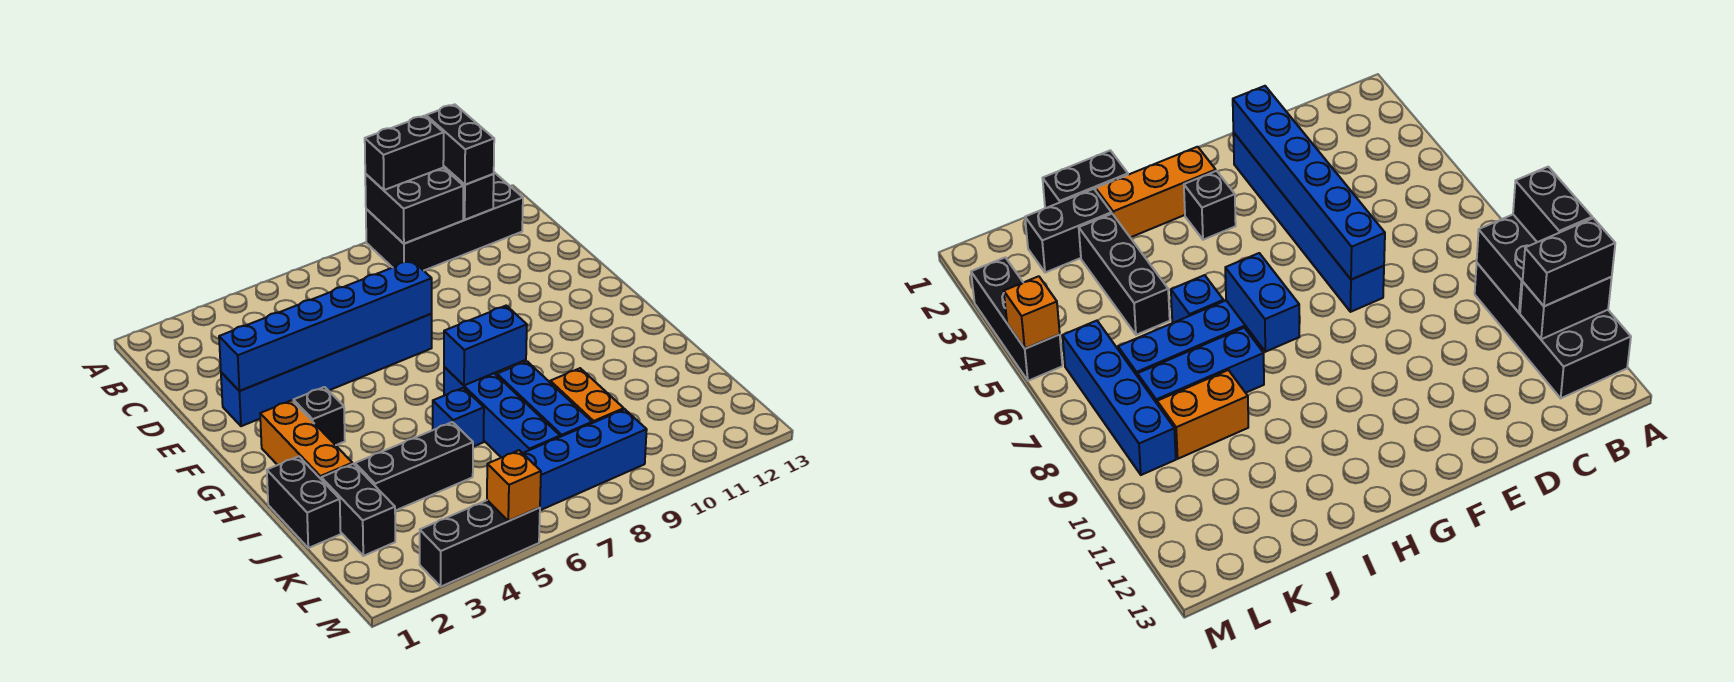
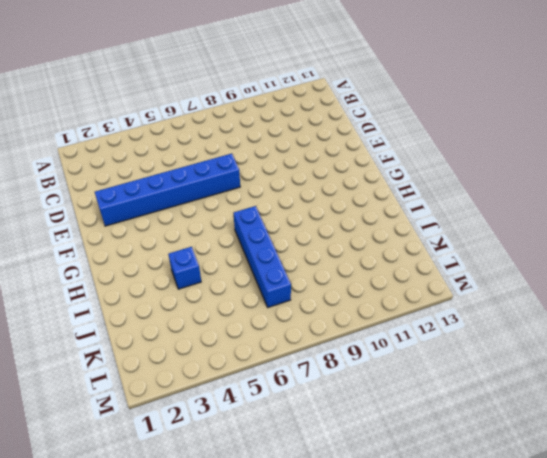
blue brick I4 level 1 -> blue brick I6 level 1
none -> black brick A9:B12 level 1
none -> orange brick G2:I2 level 1
none -> black brick G3 level 1

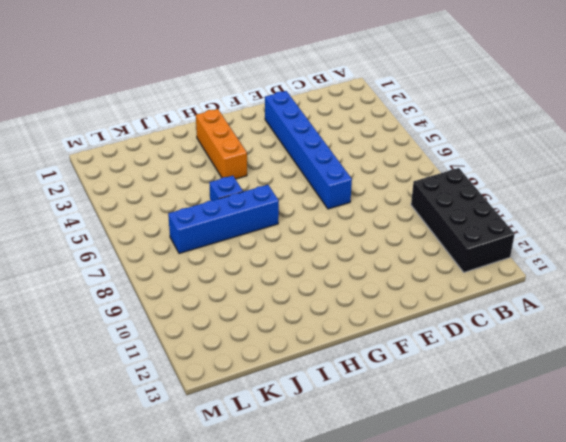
orange brick H2:H4 level 1 -> orange brick G2:I2 level 1
none -> black brick G3 level 1
none -> black brick I1:J1 level 1
none -> blue brick I8:K8 level 1

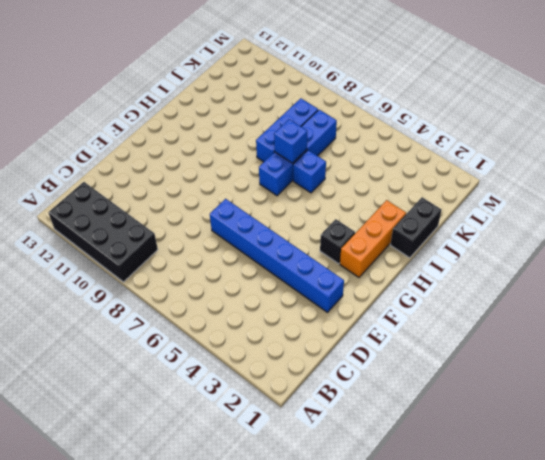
blue brick I7 level 2 -> none
none -> black brick J2:K2 level 1
none -> black brick J3:J5 level 1
none -> orange brick J9:K9 level 1

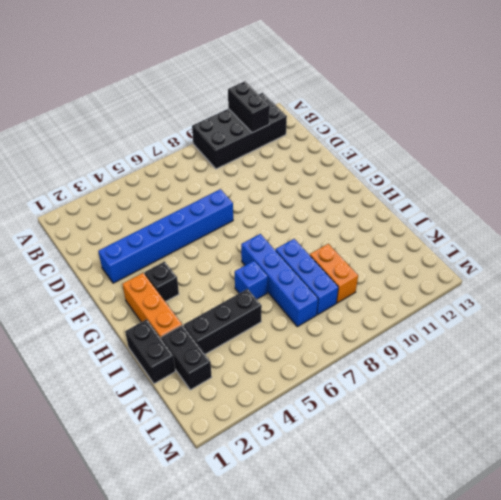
none -> blue brick L6:L9 level 1
none -> black brick M3:M5 level 1
none -> black brick A9:B10 level 2

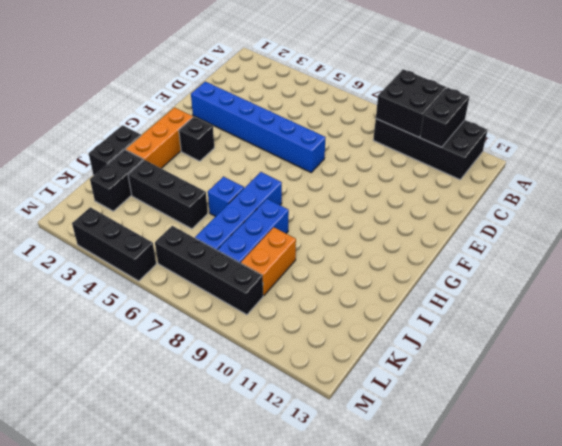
black brick L6:L9 level 1 -> blue brick L6:L9 level 1
none -> blue brick E2:E7 level 2
none -> blue brick H7:H8 level 2
none -> orange brick M5 level 2

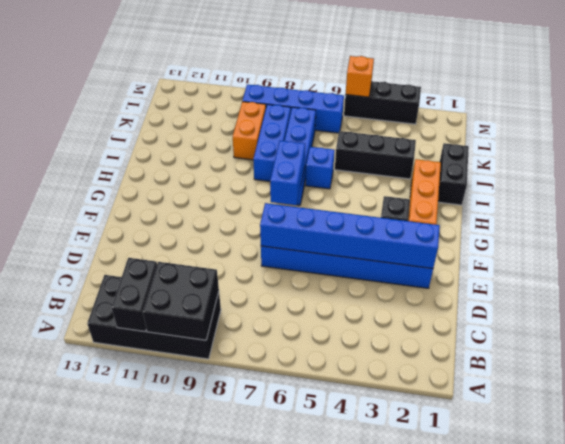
blue brick G7:H7 level 2 -> blue brick H7:H8 level 2
none -> black brick J2:K2 level 1
none -> black brick A9:A10 level 3
none -> black brick A11:B11 level 3

